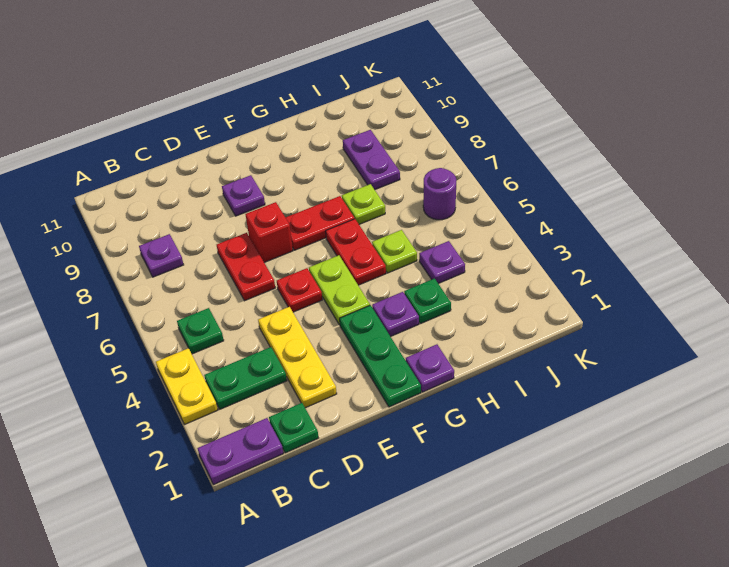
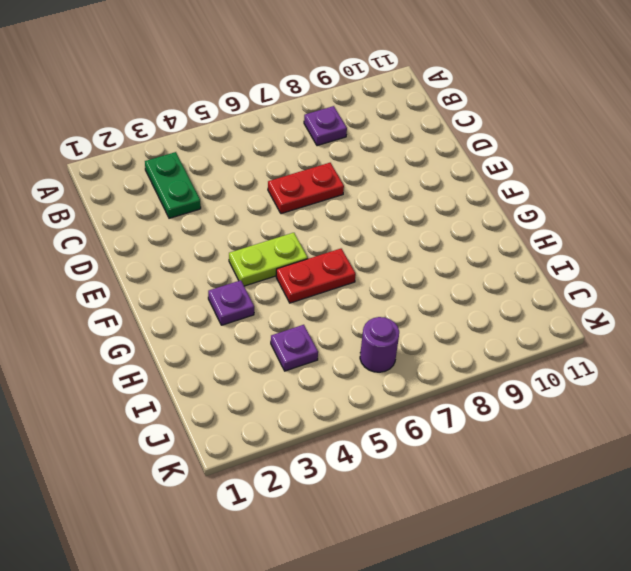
none -> purple plate A1:B1 level 1
none -> yellow plate A3:A4 level 1
none -> green plate B5 level 1

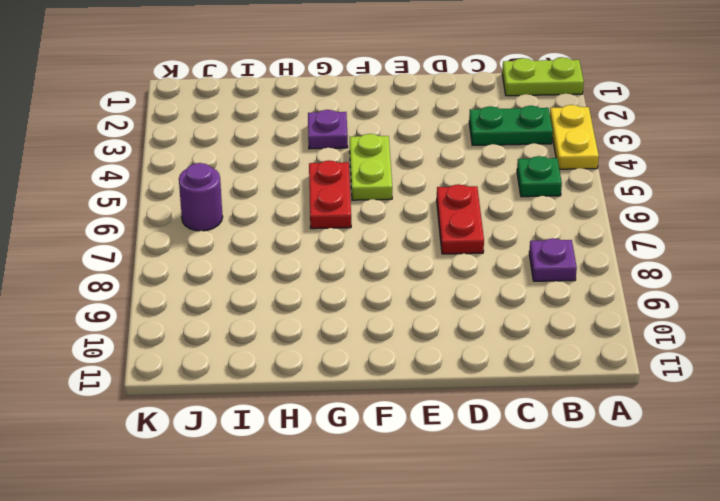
lime plate A1:B1 level 1 -> purple plate A1:B1 level 1
none -> green plate C1 level 1
none -> yellow plate D2:D4 level 1
none -> red plate E5 level 1

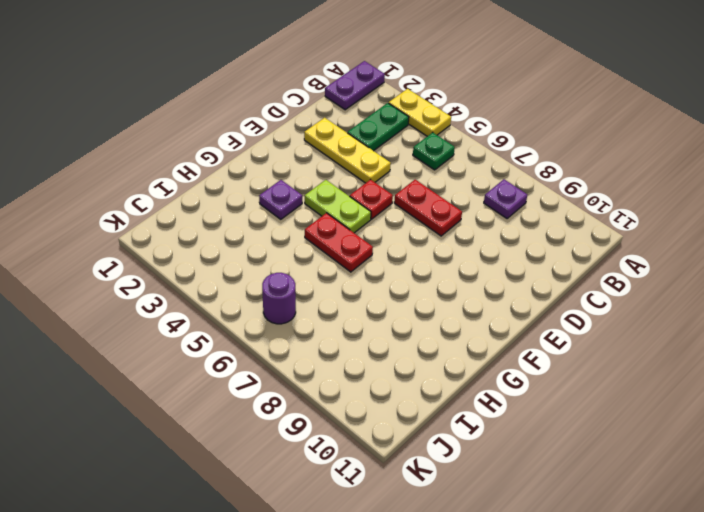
none -> green plate C1 level 1
none -> red brick E7 level 1
none -> purple plate E9 level 1

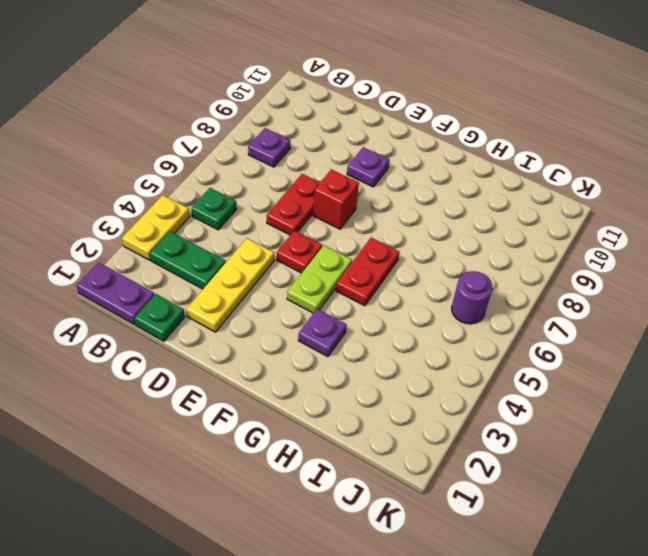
none -> green plate F1:F3 level 1
none -> red plate F7:G7 level 1
none -> purple plate G1 level 1

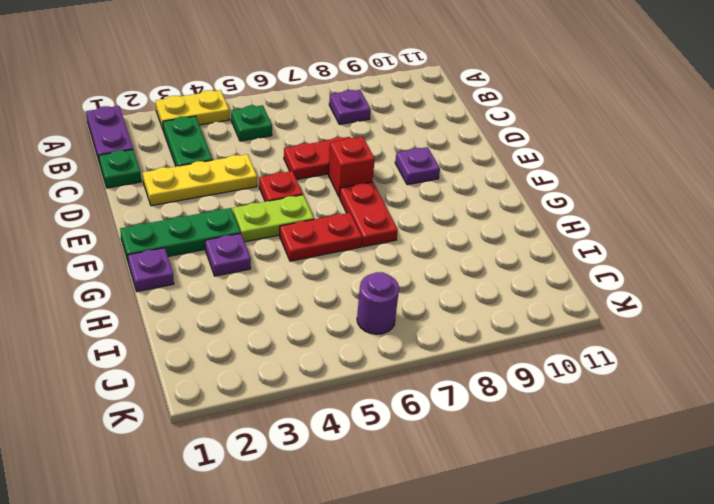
none -> green plate H3 level 1
none -> lime plate H5 level 1
none -> lime plate H7 level 1

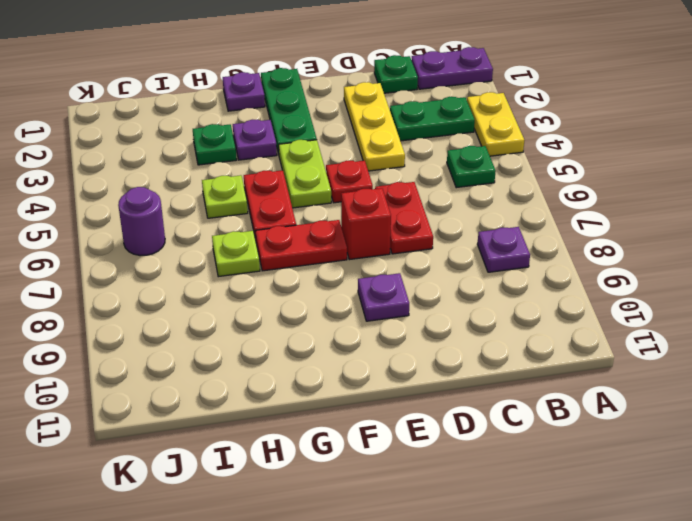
none -> purple plate I4 level 1
none -> purple plate I8:I9 level 1

